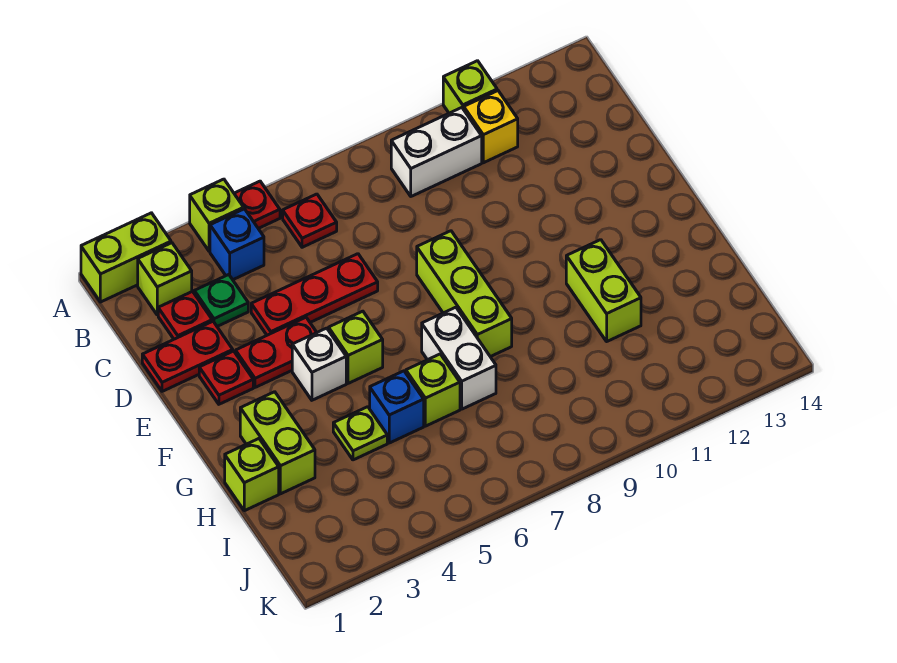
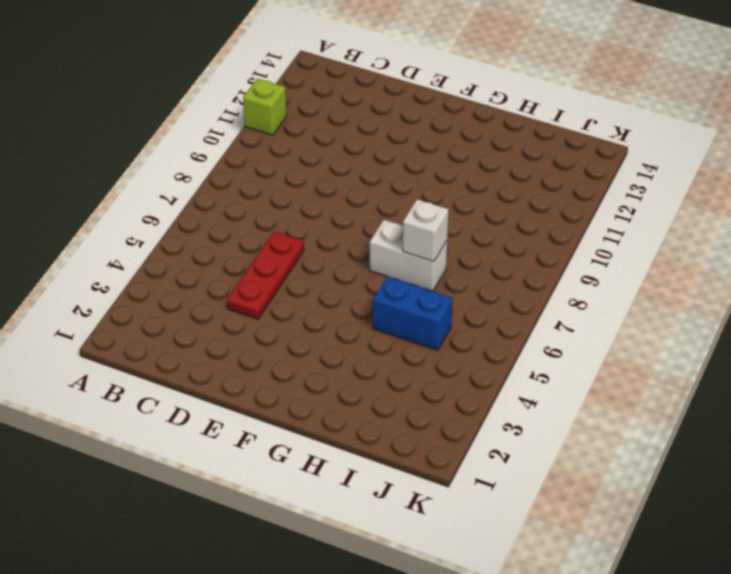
blue brick H5:I5 level 1 -> blue brick H5 level 1
white brick H7 level 2 -> white brick F4 level 1
none -> lime brick A1:A2 level 1
none -> lime brick A4 level 1
none -> red plate A5 level 1

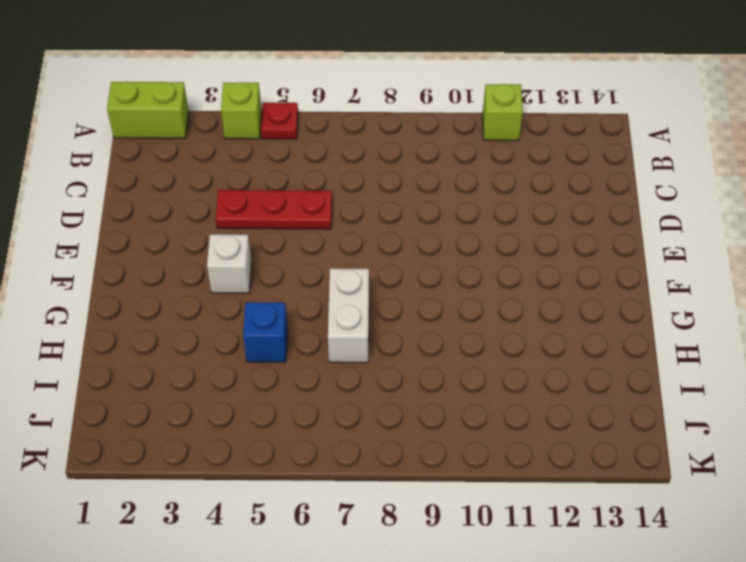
none -> lime brick B2 level 1
none -> blue brick B4 level 1
none -> red plate B6 level 1

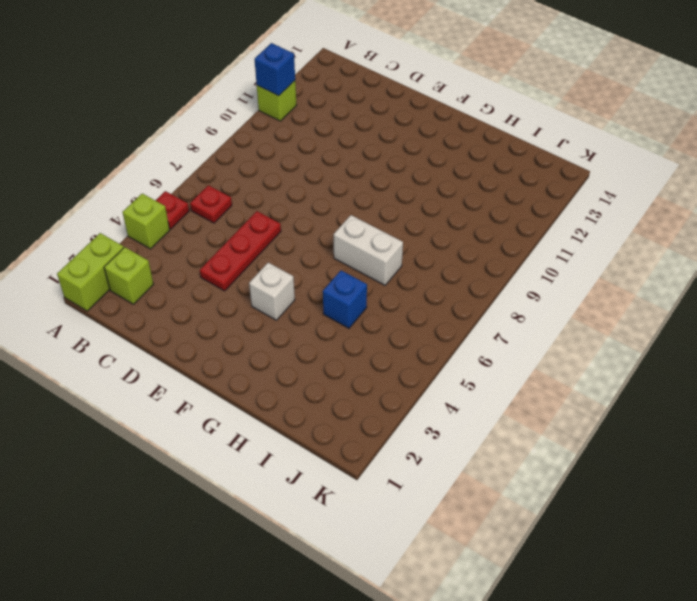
blue brick A11 level 2 -> blue brick B4 level 1
none -> white brick B9:B10 level 1
none -> yellow brick B11 level 1
none -> red plate C2 level 1

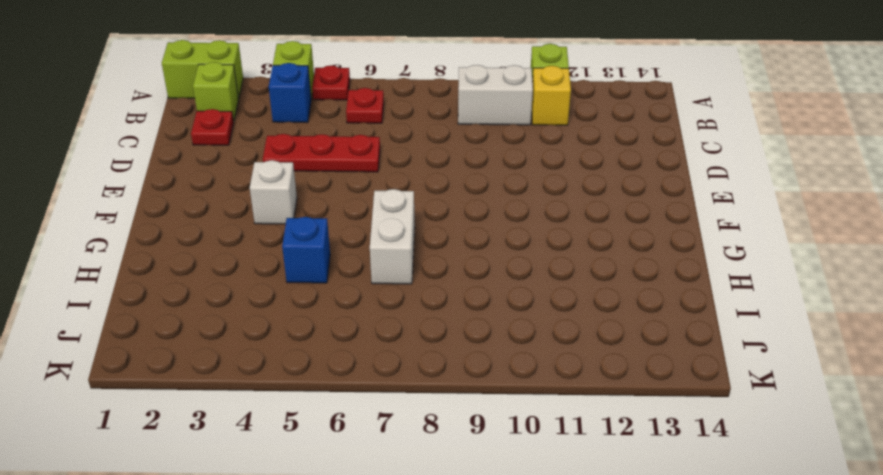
none -> green plate C3 level 1
none -> red plate D1:D2 level 1
none -> red plate E2 level 1

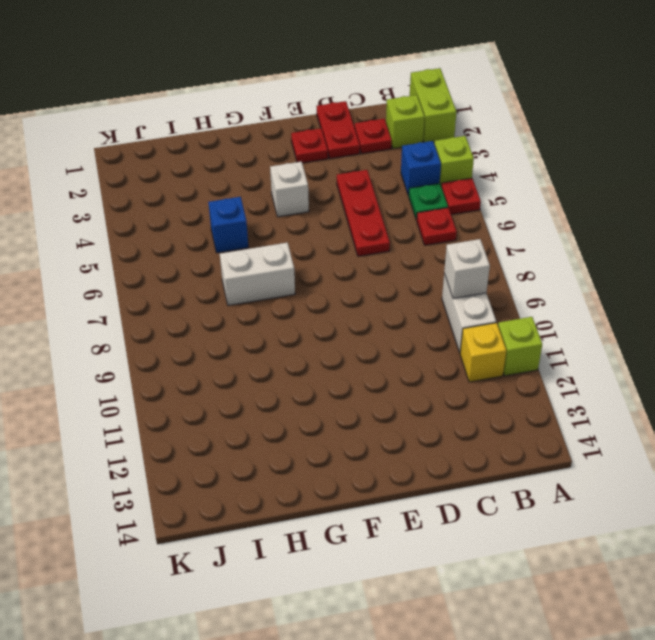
green plate B5 level 1 -> green plate C3 level 1
white brick B9 level 2 -> none
none -> red plate E3:E4 level 1
none -> lime brick E8:G8 level 1
none -> lime brick F5 level 1

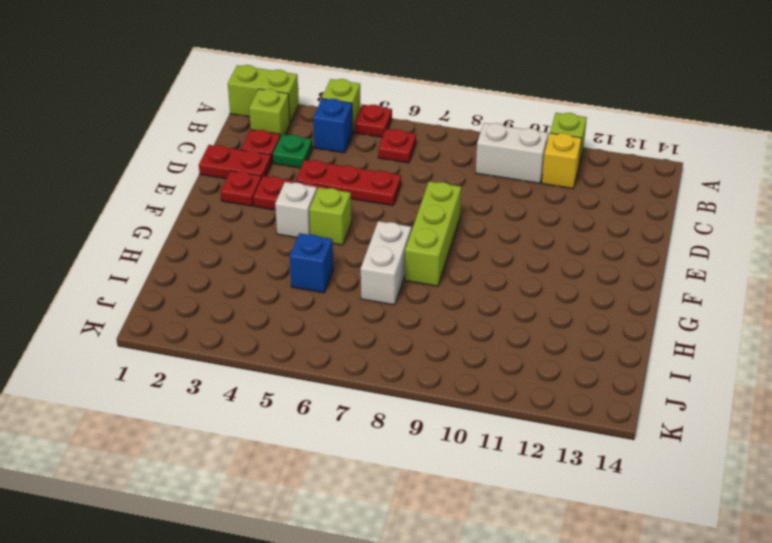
none -> lime brick G2:H2 level 1
none -> lime brick G11:H11 level 1
none -> lime brick H1 level 1

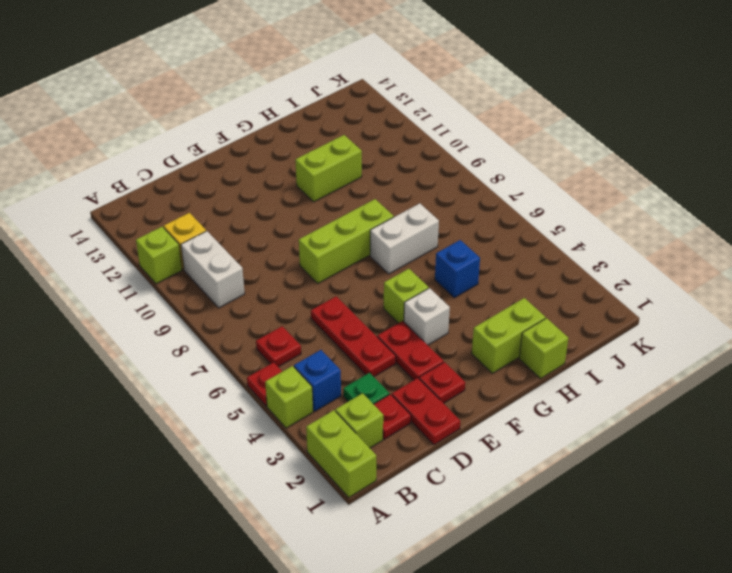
none -> lime plate H4 level 1
none -> lime brick H6 level 1

